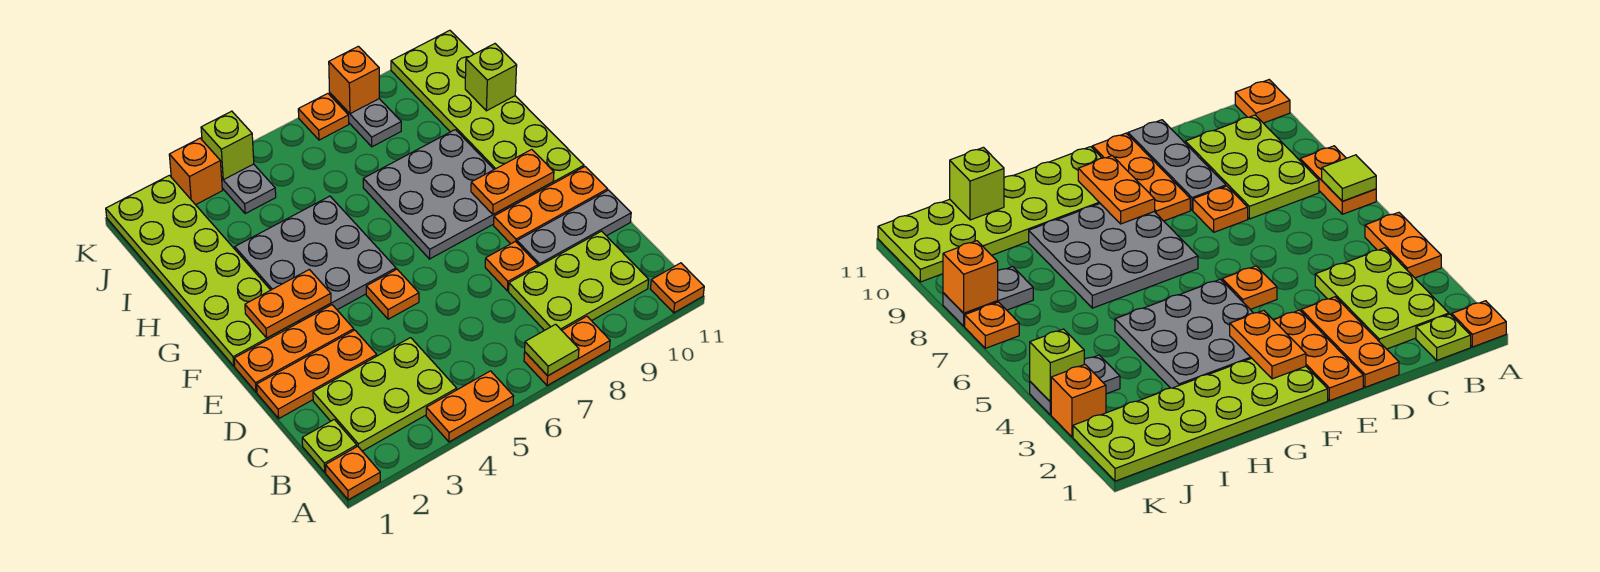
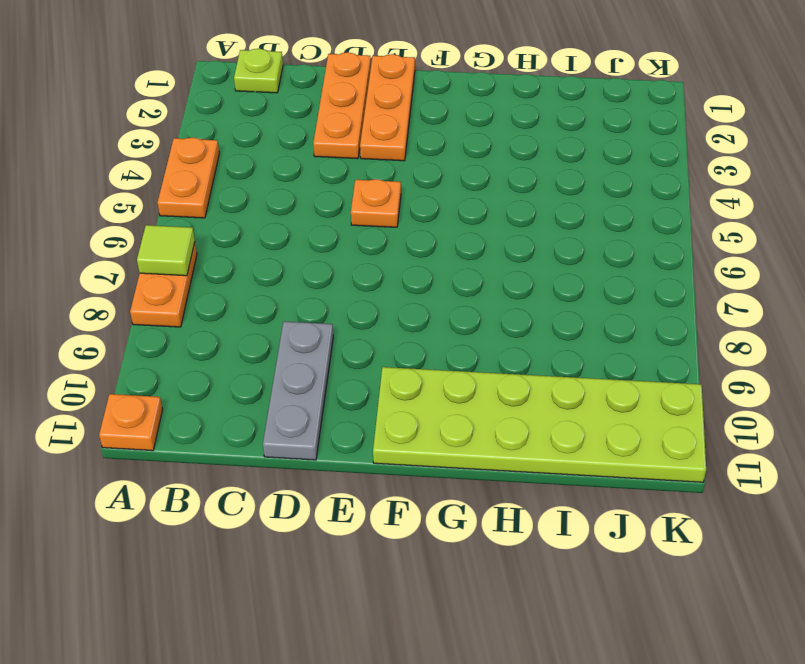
none -> orange plate A1 level 1
none -> lime plate B2:C4 level 1
none -> lime plate B8:C10 level 1

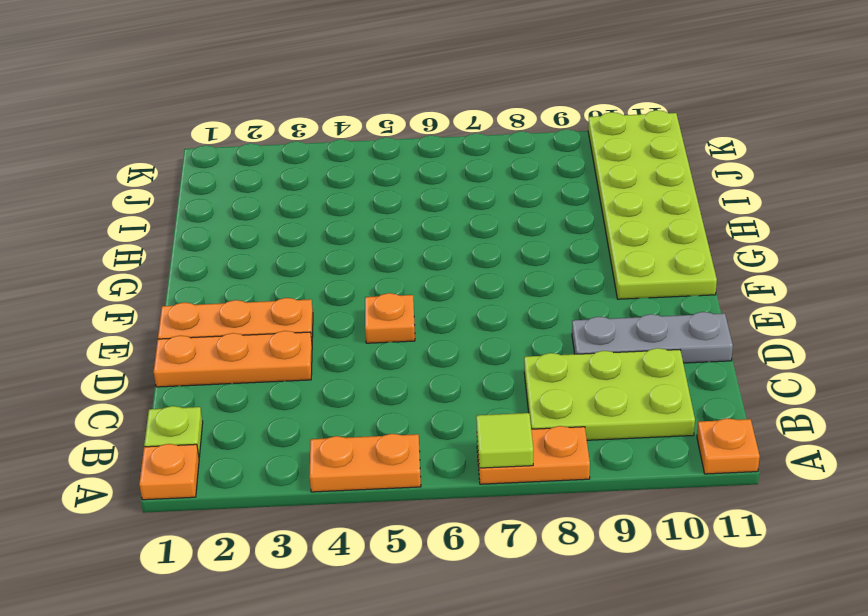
none -> lime plate B2:C4 level 1
none -> orange plate D8 level 1
none -> orange plate E9:E11 level 1

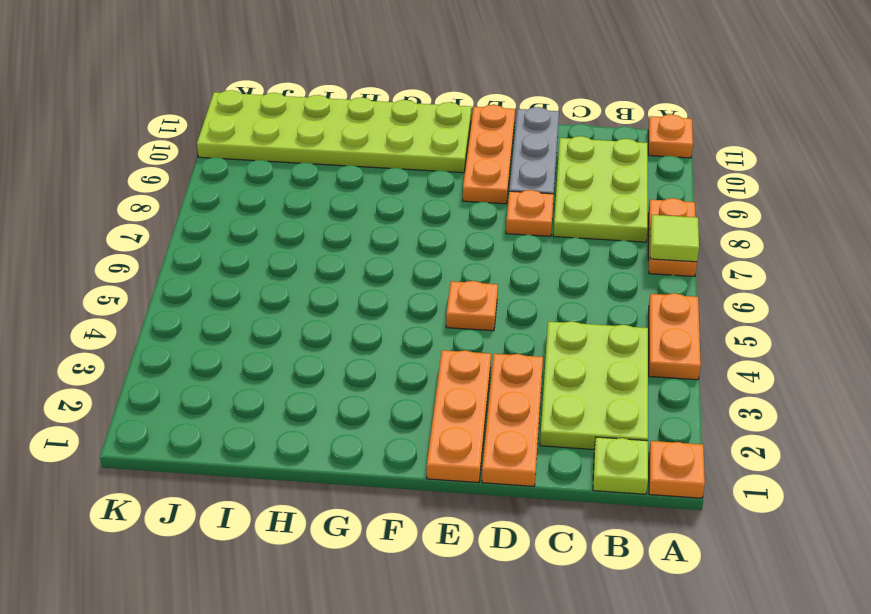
none -> lime plate F1:K2 level 1
none -> grey plate F3:H5 level 1
none -> grey plate F7:H9 level 1

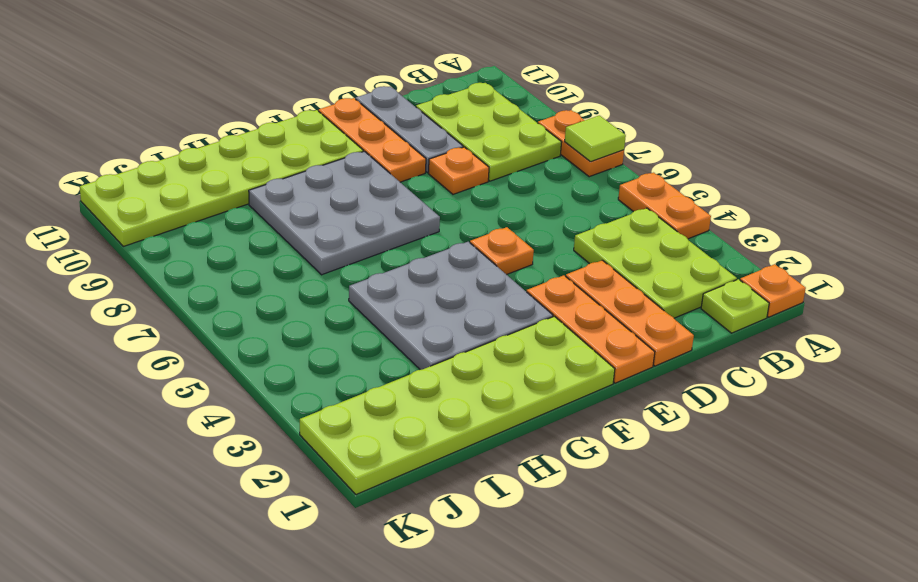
none -> orange plate A11 level 1
none -> grey plate J4:K4 level 1
none -> grey plate J8:K8 level 1

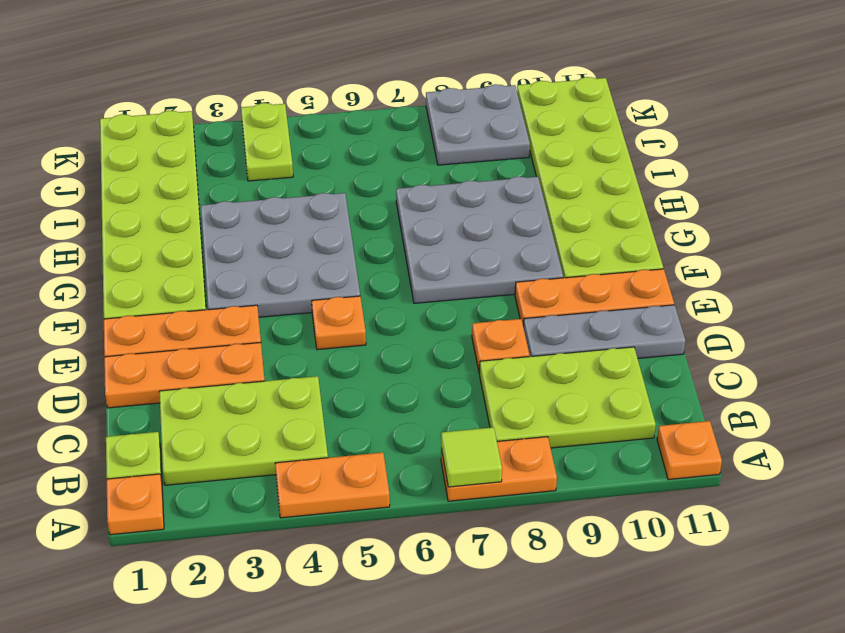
lime plate J4:K4 level 1 -> grey plate J4:K4 level 1
grey plate J8:K9 level 1 -> grey plate J8:K8 level 1
none -> orange brick K3 level 1
none -> orange plate K7 level 1
none -> orange plate F2:F3 level 2

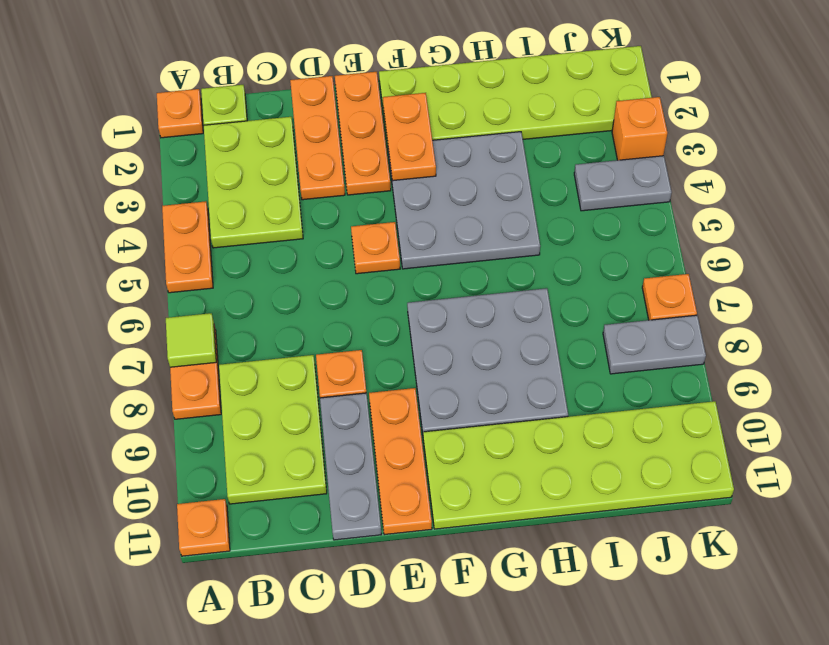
none -> orange plate F9:F10 level 2
none -> lime brick I11 level 2
none -> lime brick K4 level 2

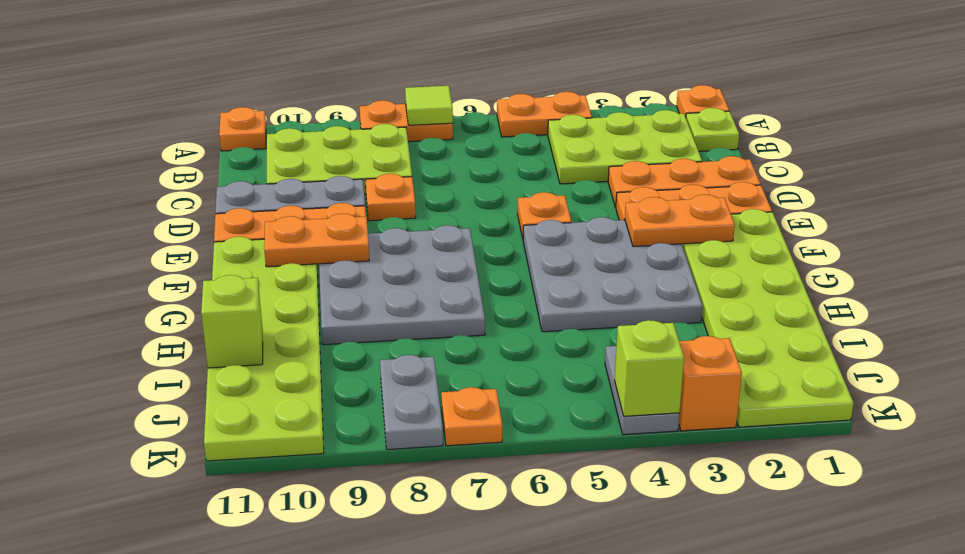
none -> orange brick K8 level 2

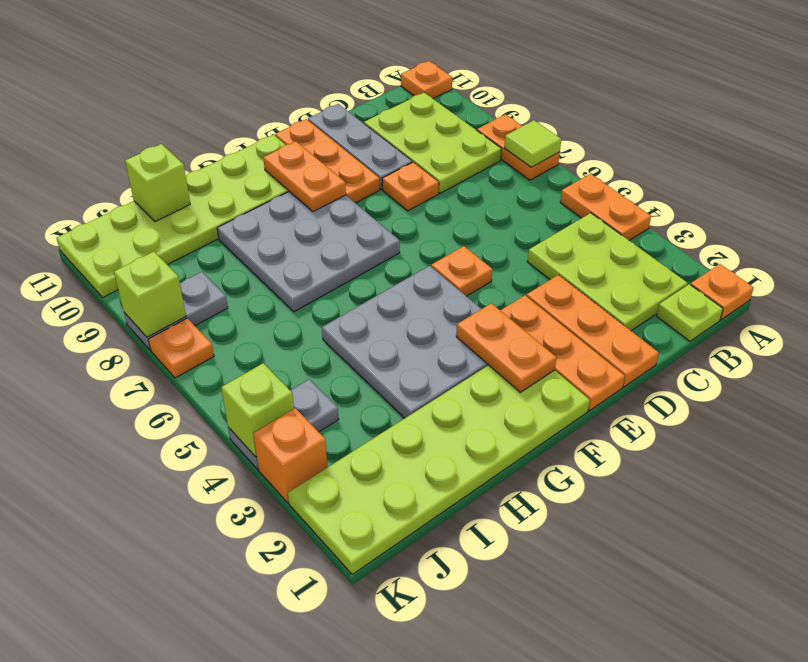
lime brick K8 level 2 -> orange brick K8 level 2

